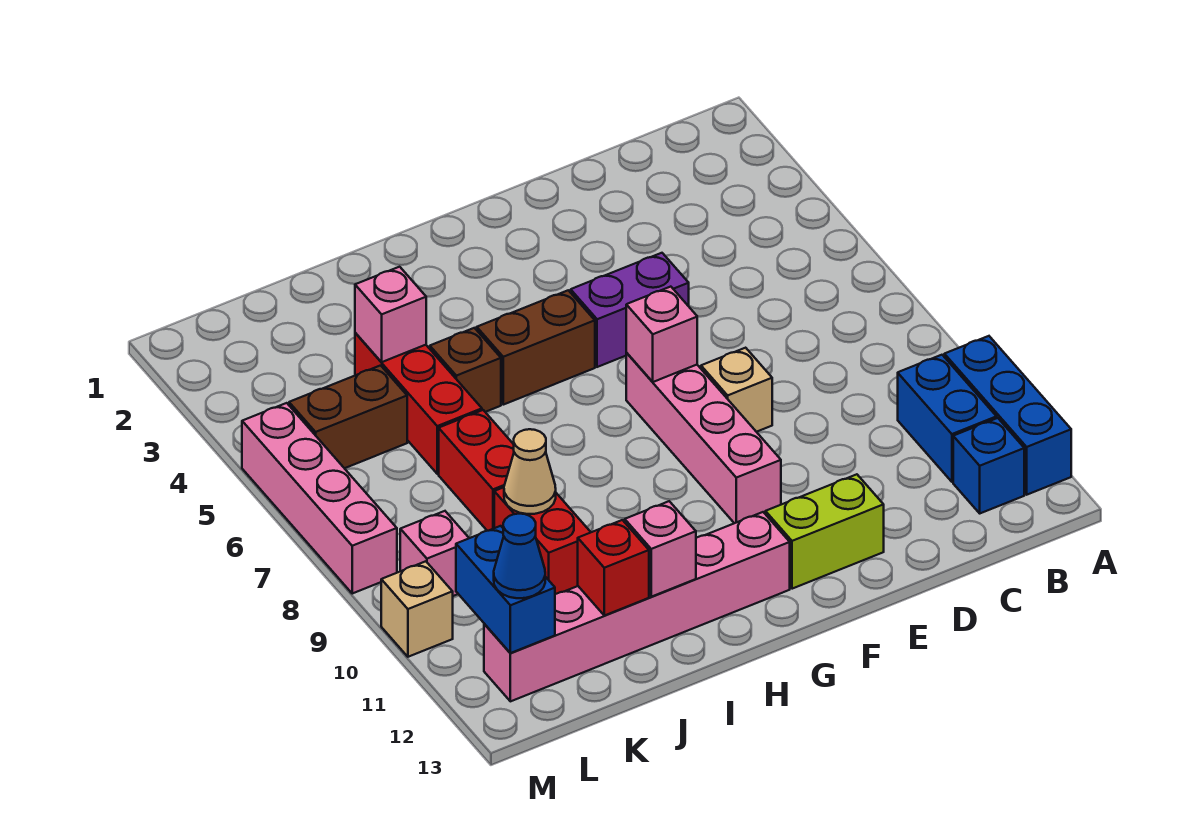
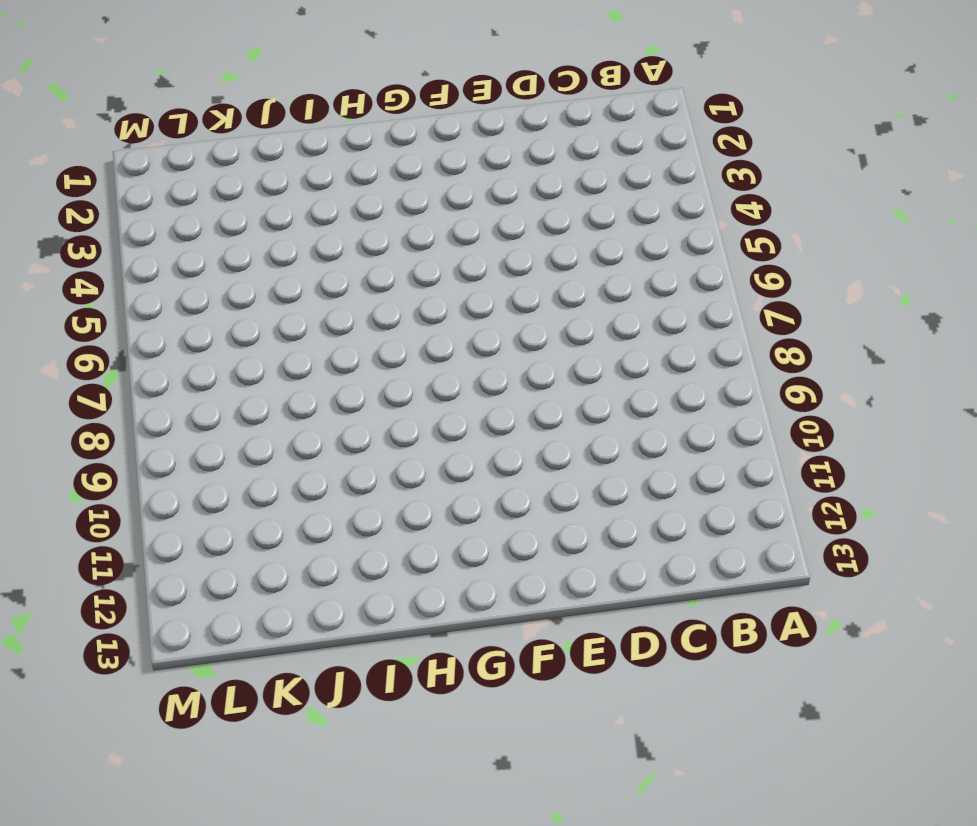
none -> blue brick A10:A12 level 1
none -> blue brick B10:B11 level 1
none -> blue brick B12 level 1

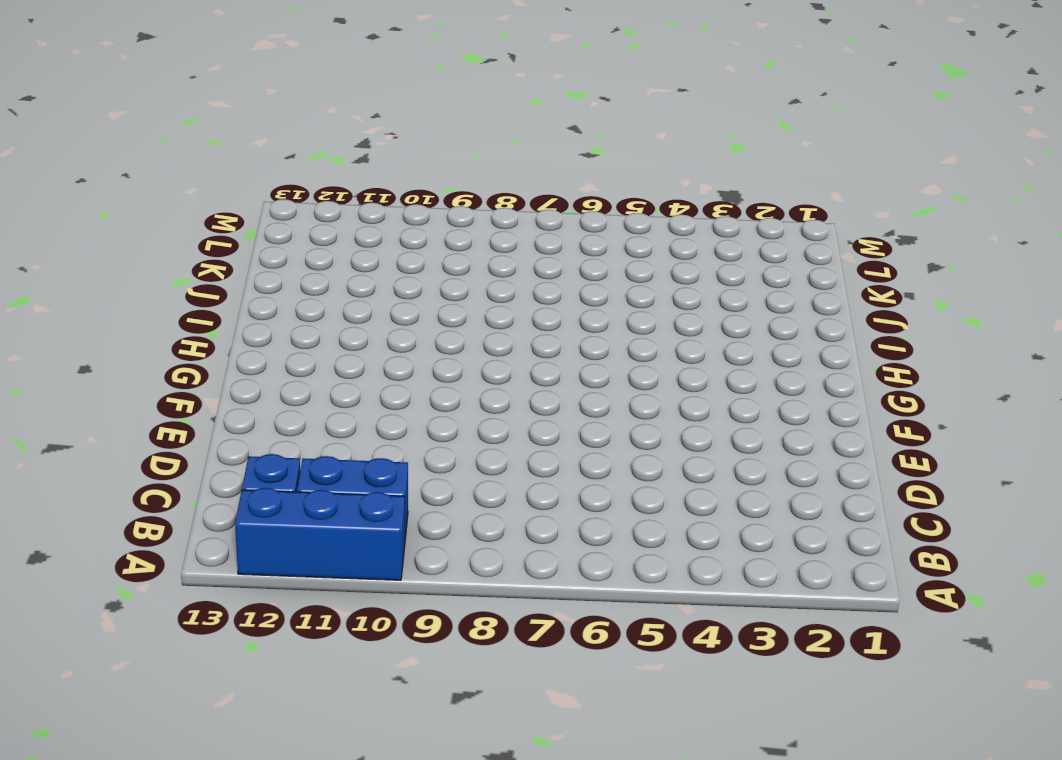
none -> purple brick E5:F5 level 1
none -> tan brick E8 level 1
none -> lime brick E12:F12 level 1

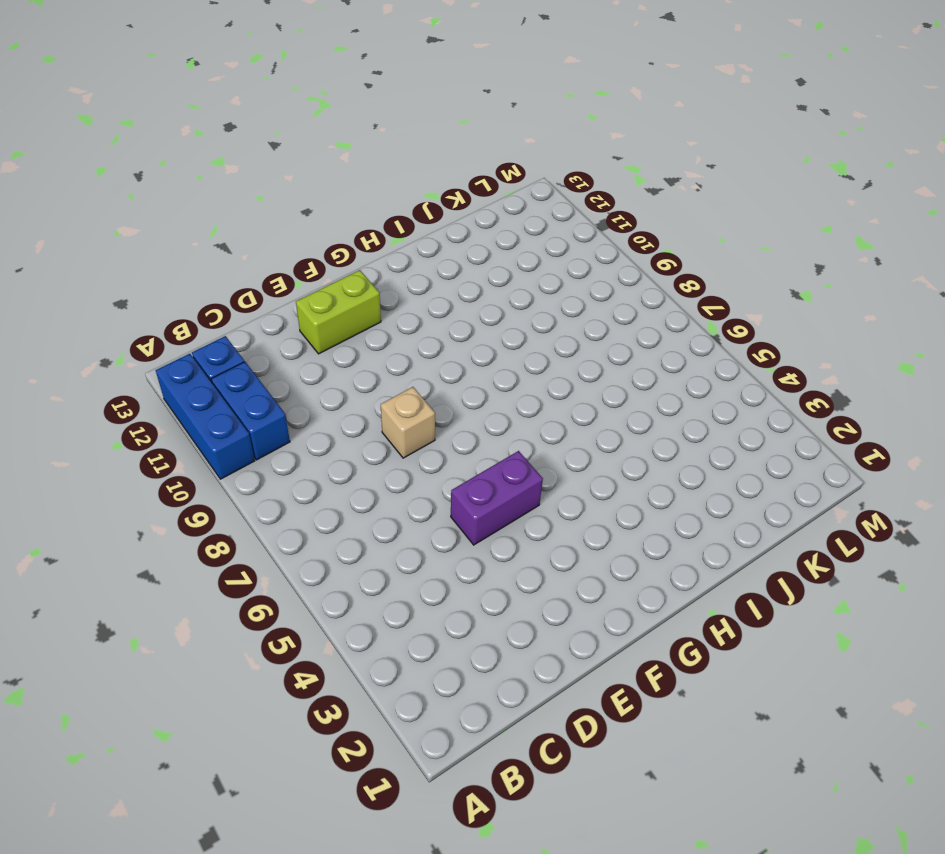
none -> pink brick F7:F10 level 1
none -> brown brick G5:H5 level 1
none -> pink brick G12:L12 level 1

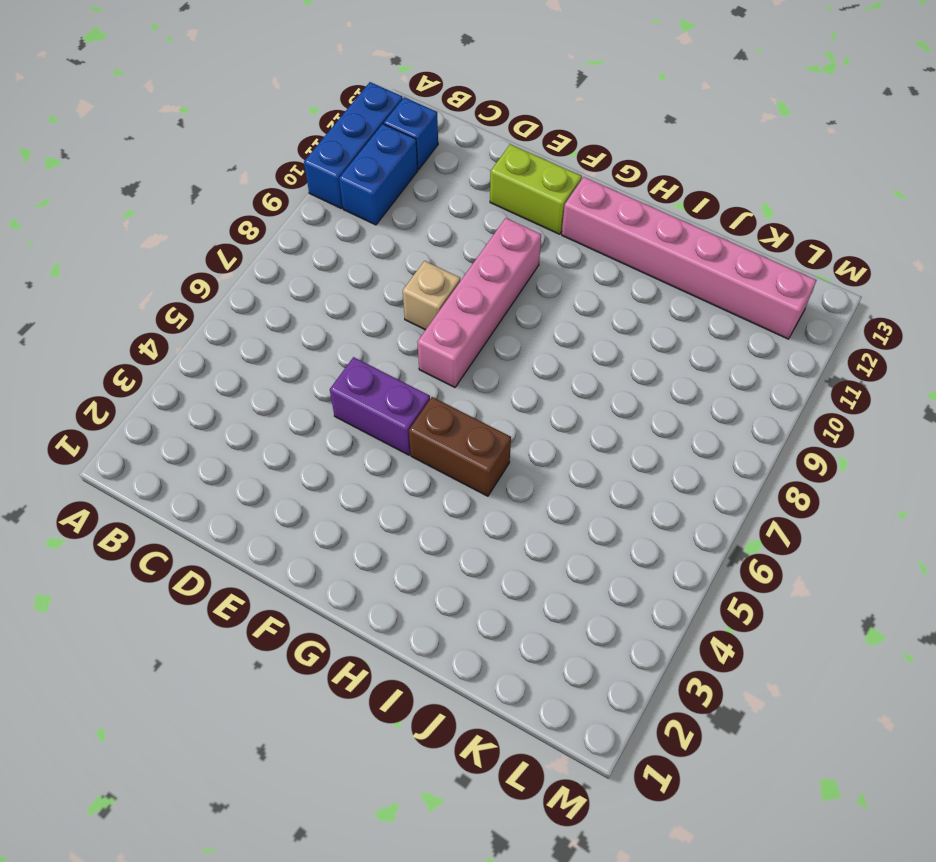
none -> brown brick I5 level 1
none -> red brick J4:J6 level 1
none -> red brick J7:J8 level 1

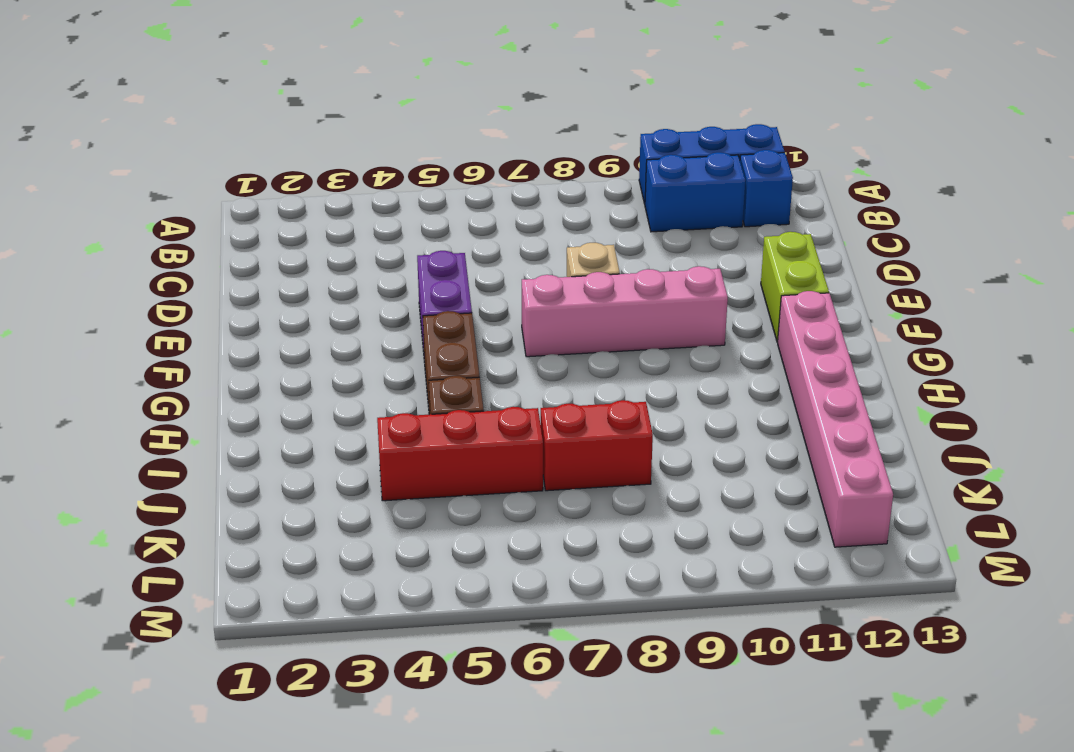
none -> red brick J9:J10 level 1
none -> brown brick K5:L5 level 1
none -> pink brick L9 level 1

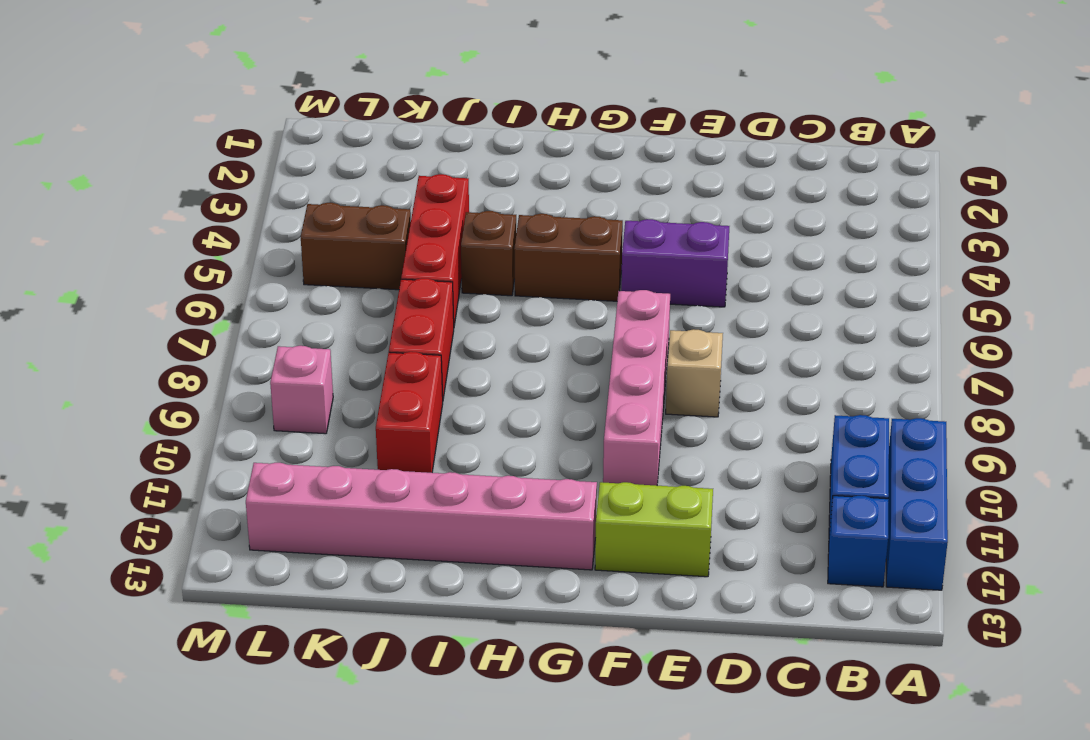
none -> pink brick M5:M8 level 1
none -> tan brick M10 level 1
none -> pink brick F7 level 2

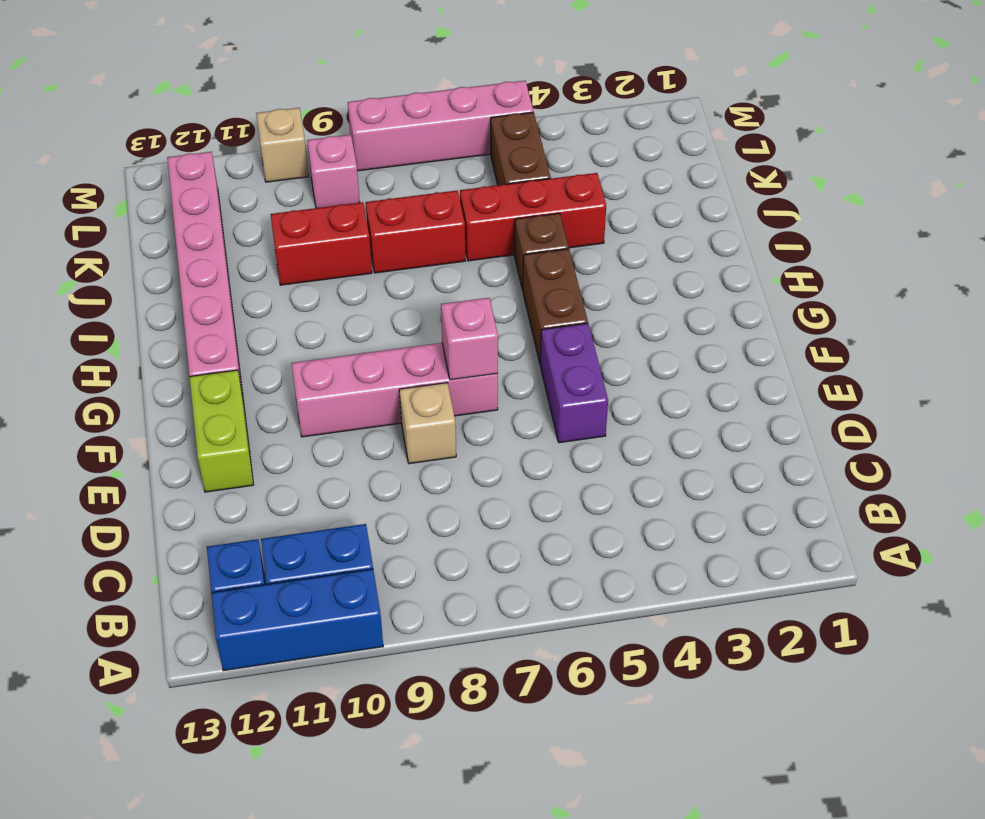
none -> pink brick I12 level 2
none -> pink brick J4 level 2
none -> tan cone J9 level 2

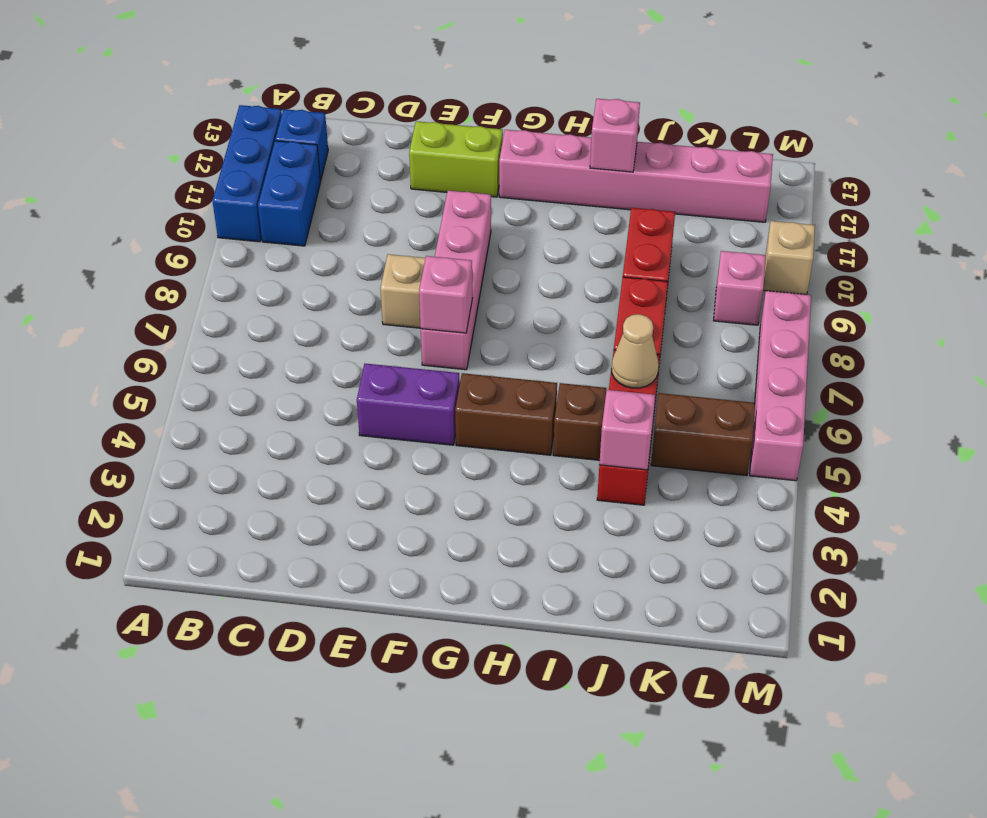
tan cone J6 level 2 -> tan cone J9 level 2
none -> red brick J12 level 2
none -> blue brick L11:L12 level 2
none -> blue cone L12 level 3

